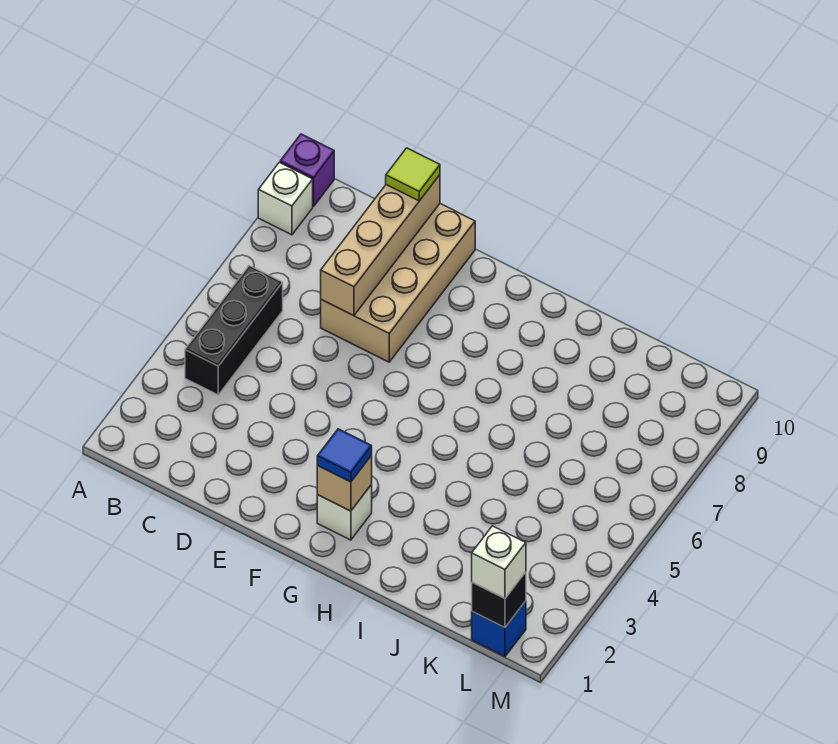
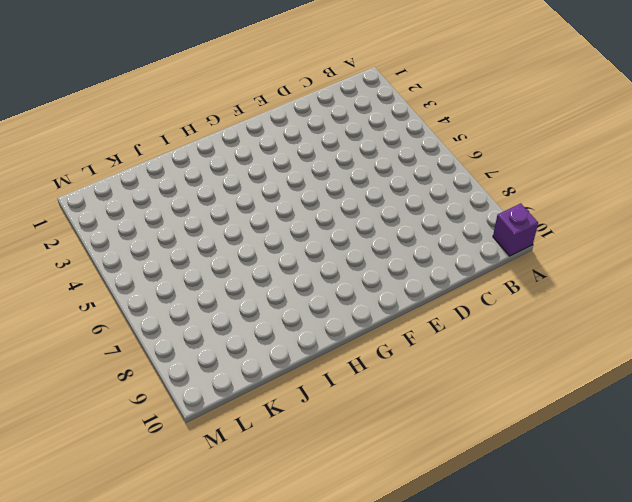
none -> white brick A9 level 1
none -> black brick B4:B6 level 1
none -> tan brick D7:E10 level 1

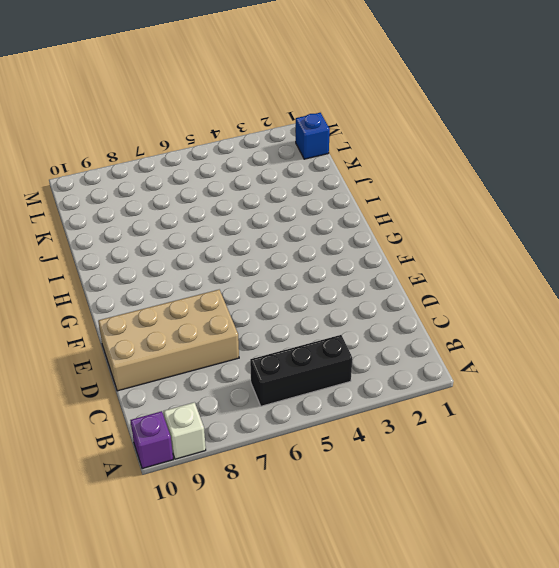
none -> white brick G2 level 1
none -> tan brick D7:D10 level 2
none -> tan brick G2 level 2

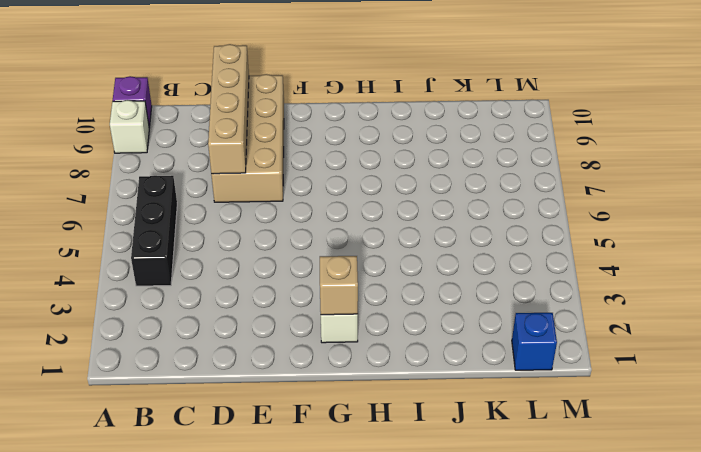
none -> black brick L1 level 2
none -> lime tile D10 level 3
none -> blue tile G2 level 3

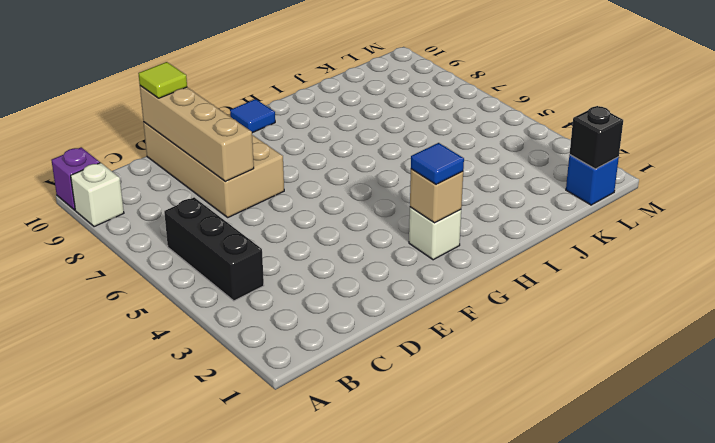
blue tile G10 level 1 -> none
none -> white brick L1 level 3

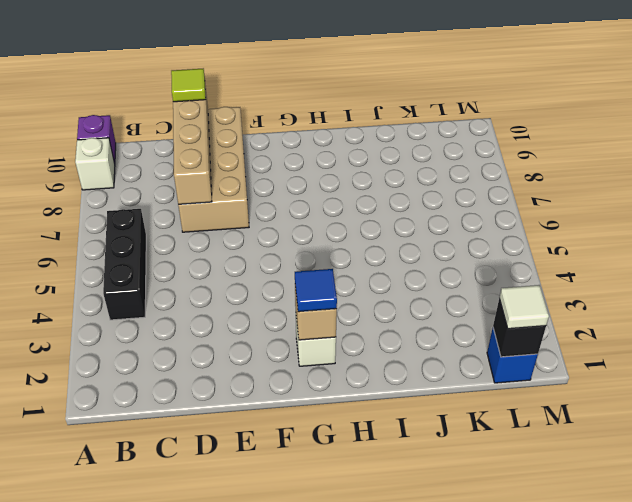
white tile L1 level 3 -> white brick L1 level 3

